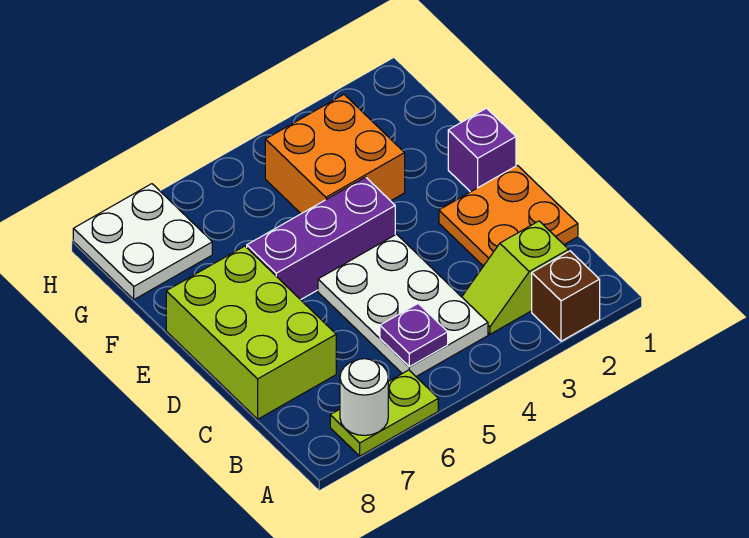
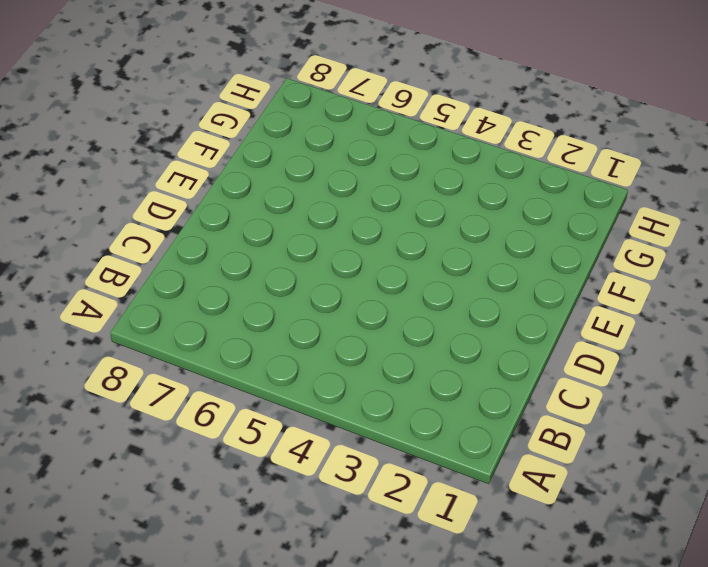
none -> brown brick A2 level 1
none -> lime plate A6:A7 level 1
none -> lime slope B2:B3 level 1 top 2

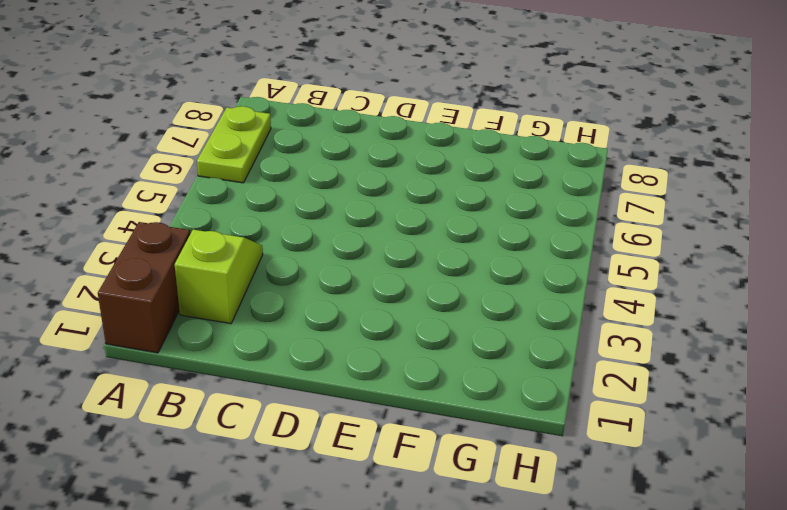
brown brick A1:A2 level 1 -> brown brick A2 level 1
none -> white plate B4:D5 level 1
none -> orange plate C1:D2 level 1
none -> lime brick C7:E8 level 1

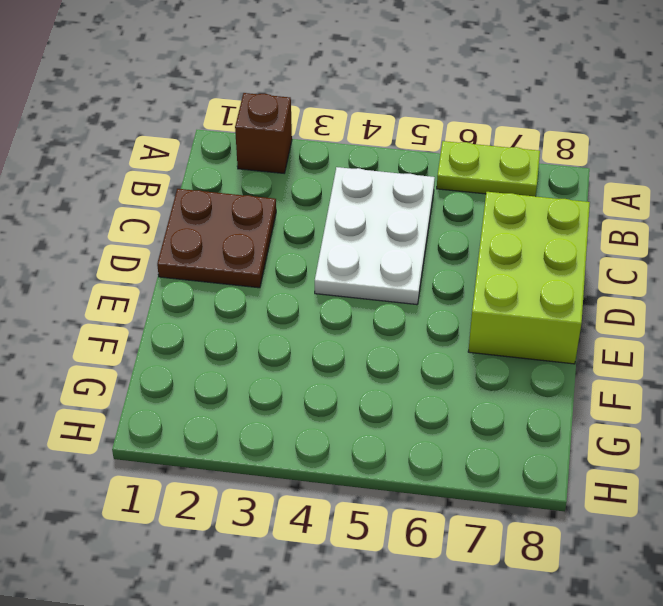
brown plate C1:D2 level 1 -> orange plate C1:D2 level 1
none -> lime slope B2:B3 level 1 top 2
none -> purple brick E1 level 1
none -> purple brick E4:E6 level 1

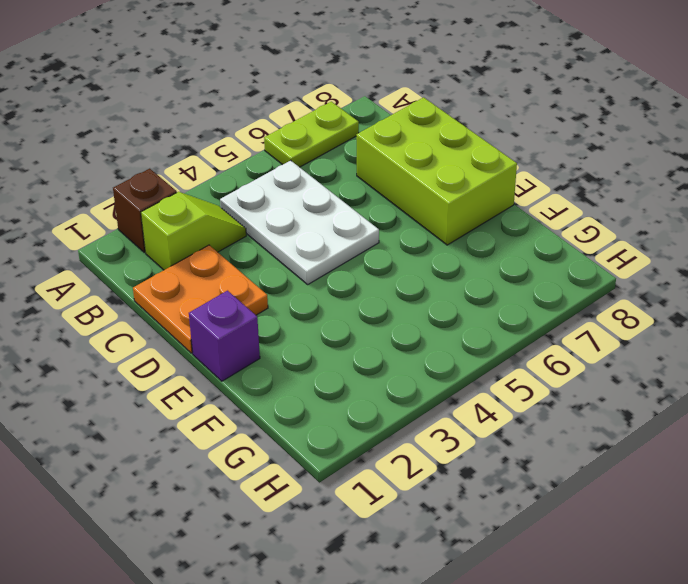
none -> purple brick E4:E6 level 1
none -> orange brick F3:G4 level 1
none -> white plate G7:H8 level 1

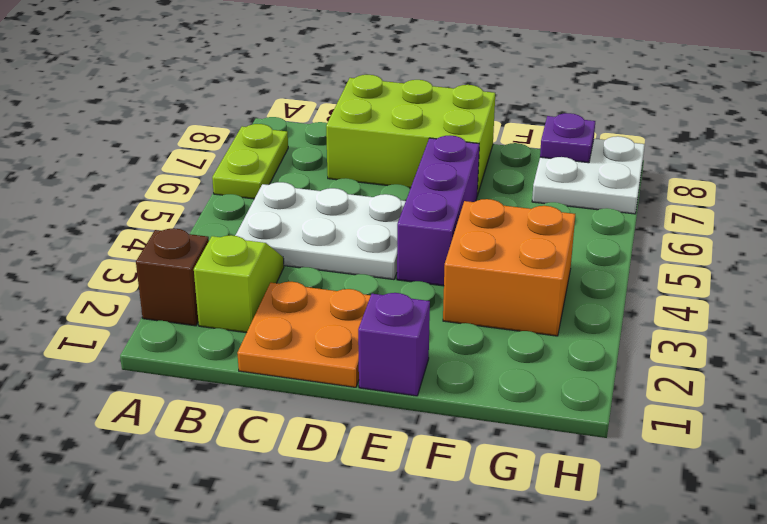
purple plate G8 level 2 -> purple plate B5 level 2
none -> white round brick A7 level 2

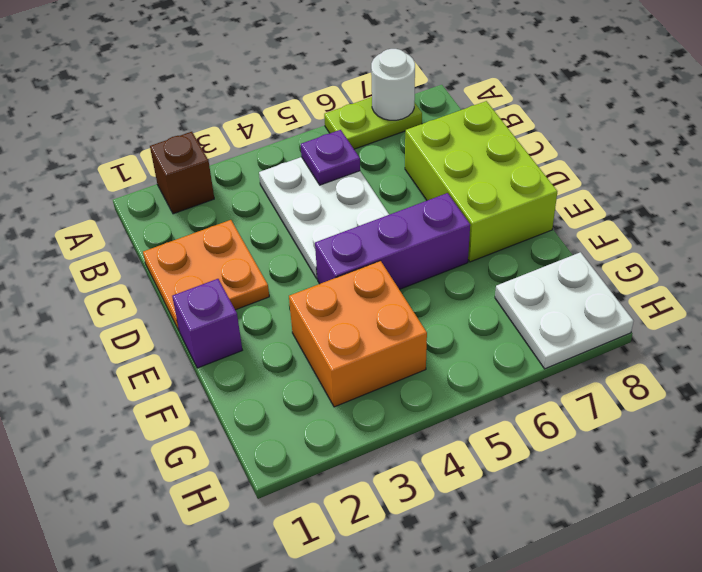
none -> lime slope B2:B3 level 1 top 2

